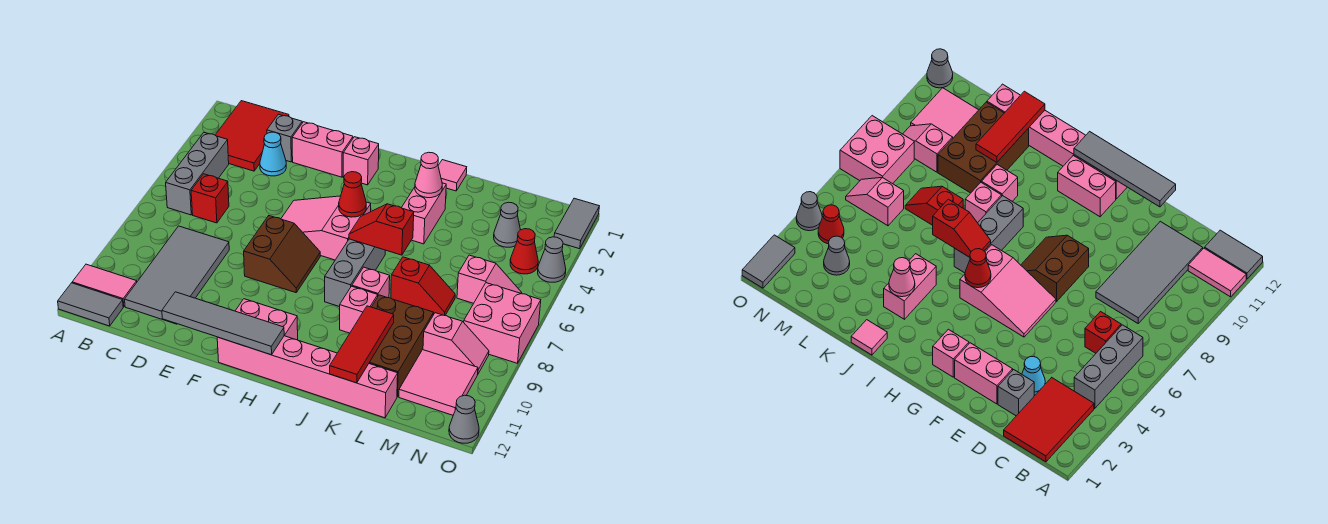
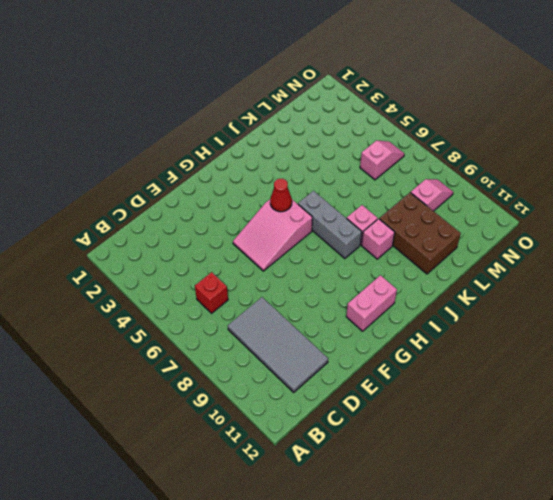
none -> pink tile A11:B11 level 1
none -> grey tile A12:B12 level 1
none -> red tile B1:C3 level 1
none -> grey brick B4:B6 level 1

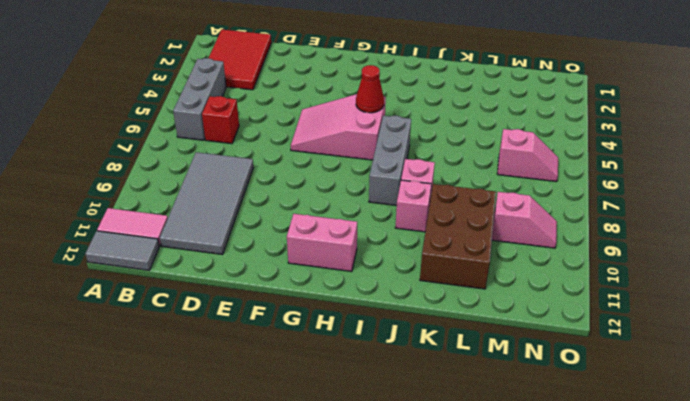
none -> grey brick D2 level 1
none -> cyan cone D3 level 1
none -> pink brick E2:F2 level 1
none -> brown slope F7:G8 level 1 top F

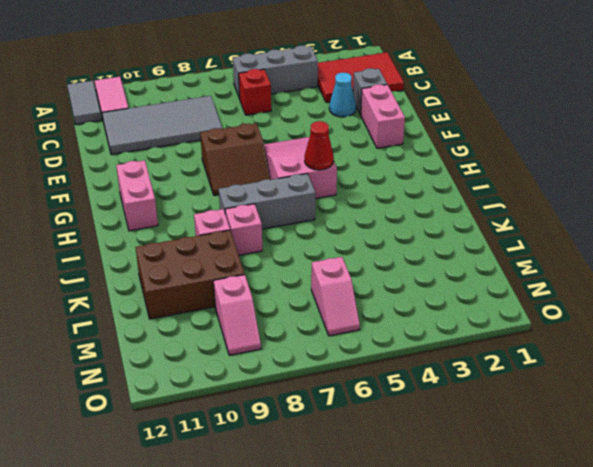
none -> pink brick G2 level 1
none -> pink brick G12:L12 level 1
none -> pink tile J1 level 1
none -> pink brick J3:J4 level 1

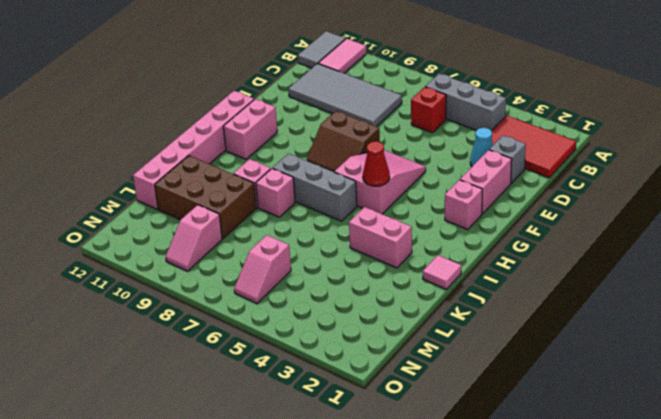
none -> red slope K7:L7 level 1 top K
none -> grey cone M3 level 1
none -> pink tile M10:N11 level 1
none -> red cone N4 level 1

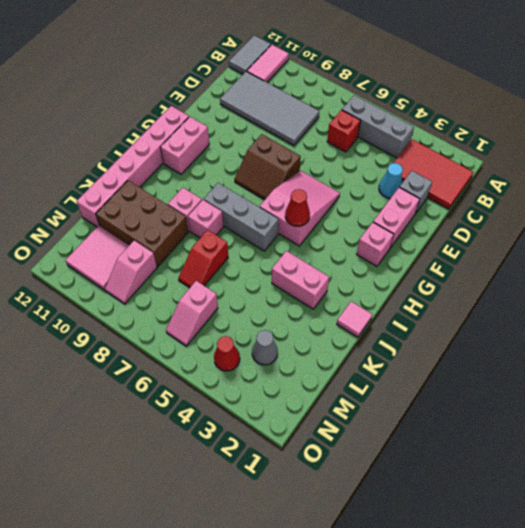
none -> pink brick N7:O8 level 1
none -> grey tile O1:O2 level 1
none -> grey cone O4 level 1
none -> grey cone O12 level 1

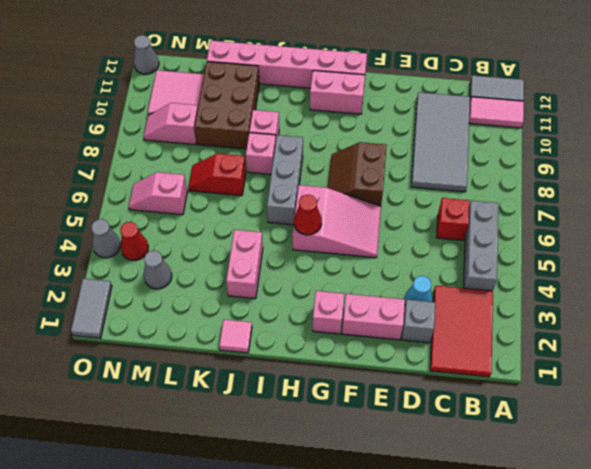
none -> pink brick N7:O8 level 1
none -> grey tile E12:H12 level 2
none -> red slope I6:J6 level 2 top J
none -> pink cone J3 level 2

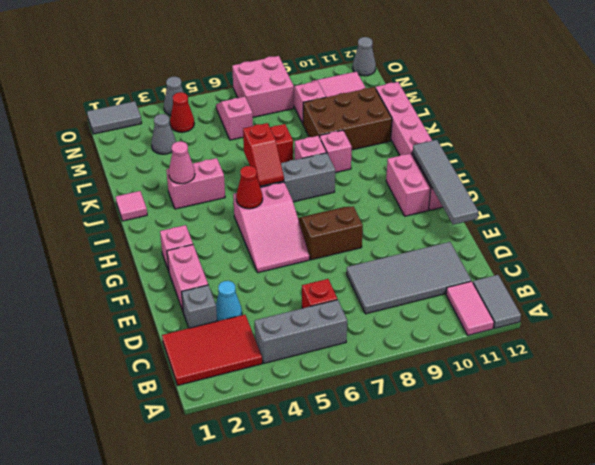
none -> red tile K10:K12 level 2

